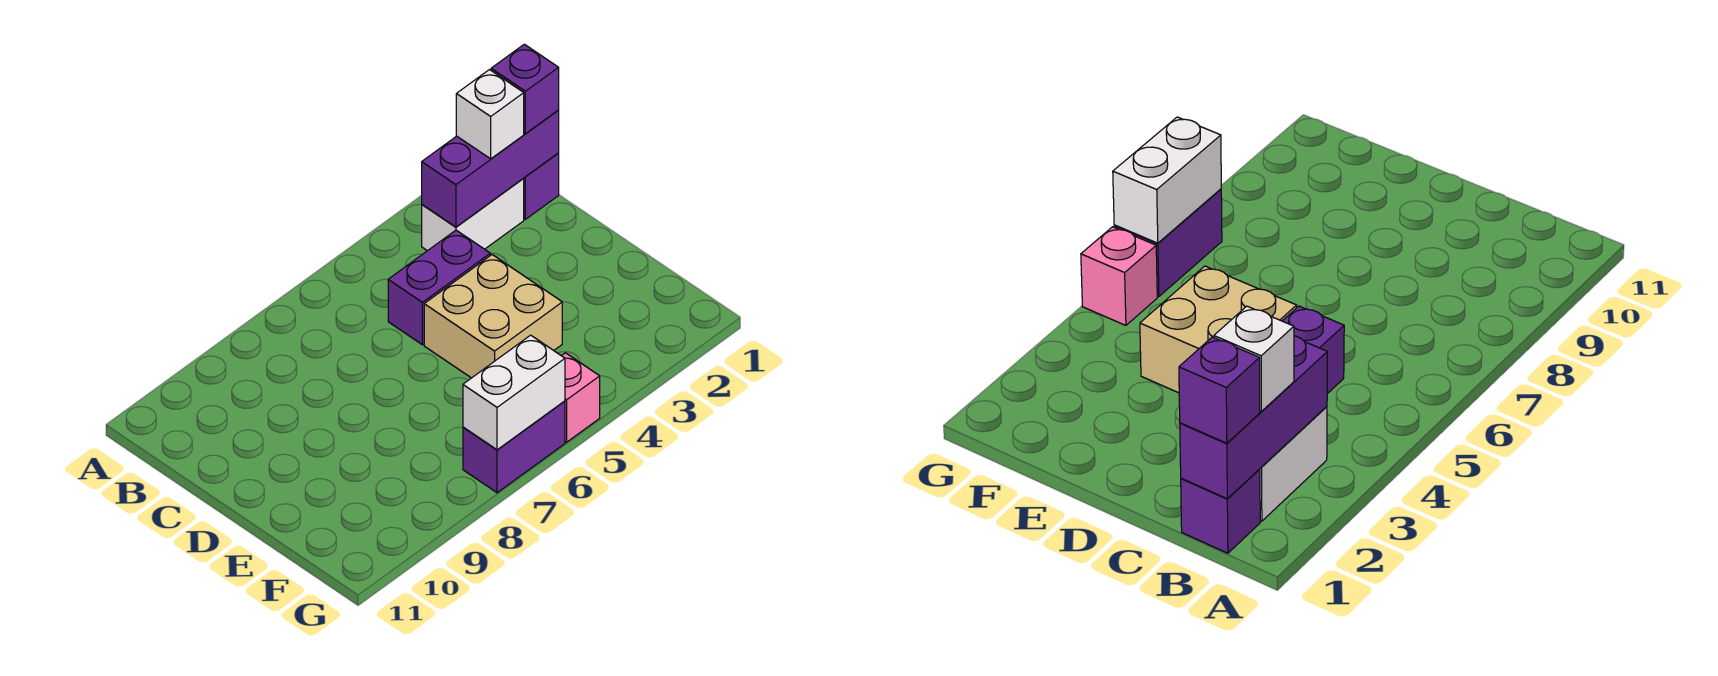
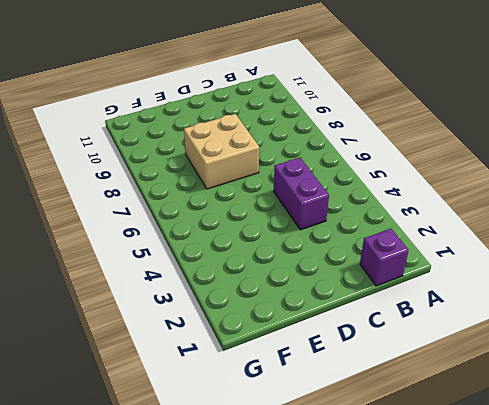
tan brick D7:E8 level 1 -> tan brick D4:E5 level 1
none -> white brick B2:B3 level 1
none -> pink brick G5 level 1

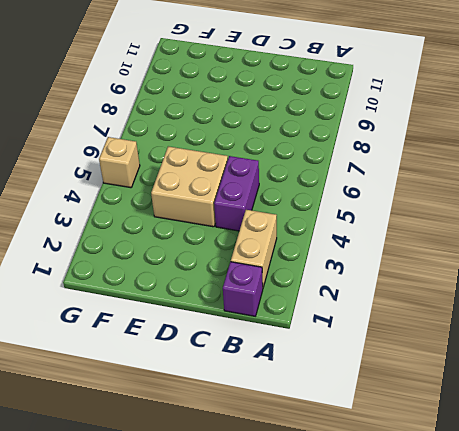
tan brick B2:B3 level 1 -> white brick B2:B3 level 1
tan brick G5 level 1 -> pink brick G5 level 1
none -> purple brick G6:G7 level 1
none -> purple brick B1:B3 level 2

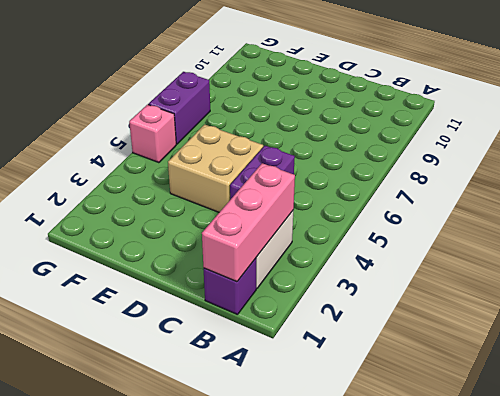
pink brick B1:B3 level 2 -> purple brick B1:B3 level 2
none -> white brick G6:G7 level 2
none -> purple brick B1 level 3

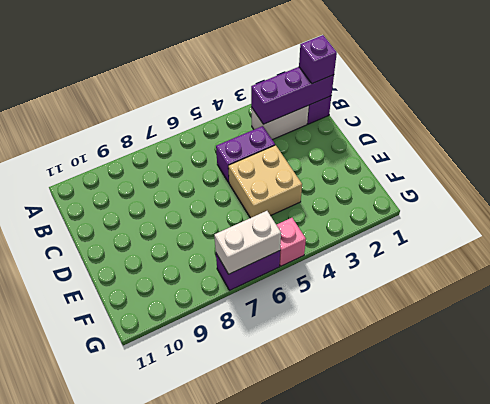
none -> white brick B2 level 3

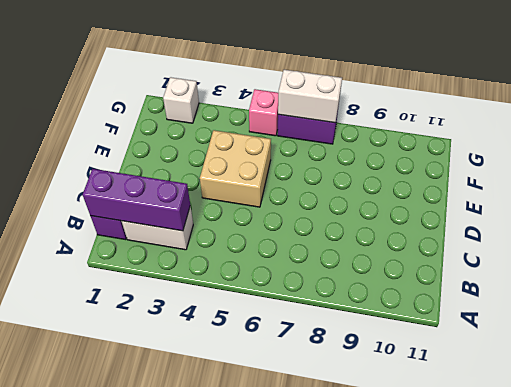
white brick G2 level 1 -> white brick B2 level 3
none -> purple brick C4:C5 level 1
none -> purple brick B1 level 3

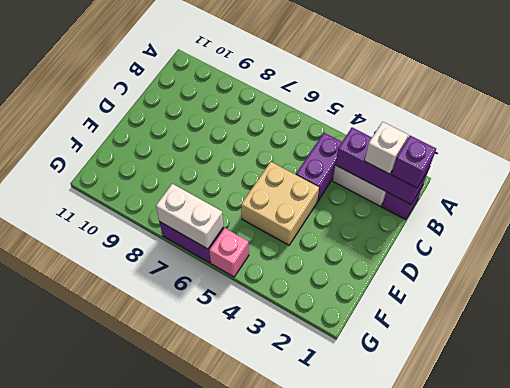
purple brick B4:C4 level 1 -> purple brick C4:C5 level 1

